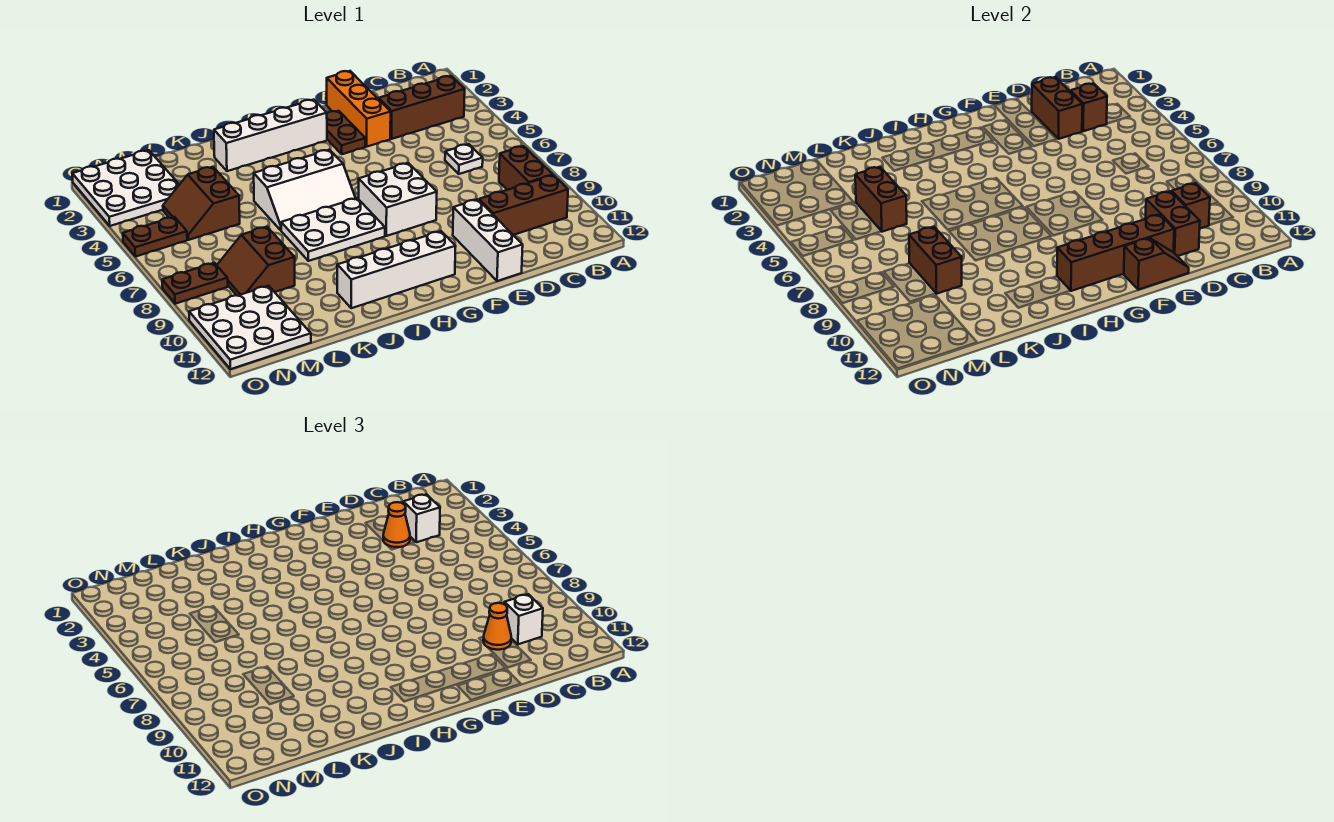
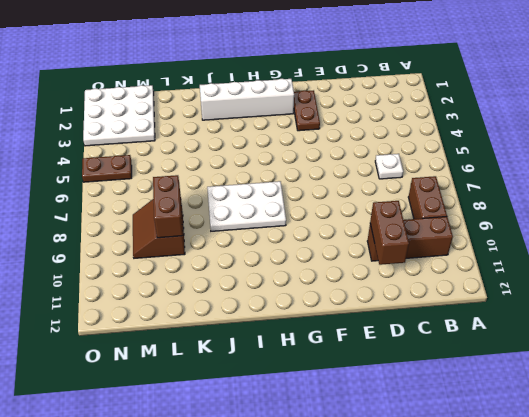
none -> brown brick B3:D3 level 1
none -> orange brick E1:E3 level 1
none -> white brick E10:E12 level 1
none -> white brick F7:G8 level 1

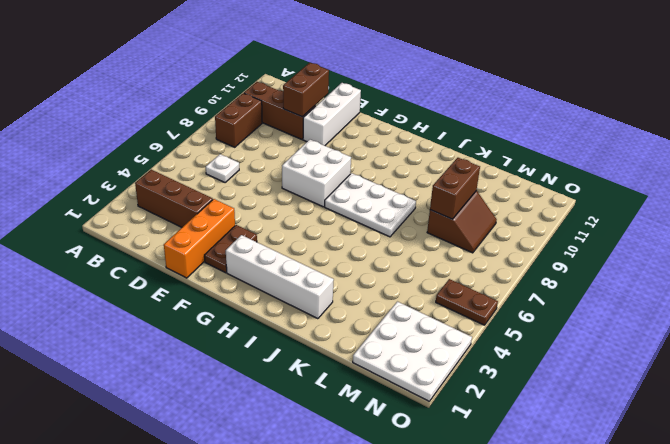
none -> white brick G11:J11 level 1
none -> white slope H5:J6 level 1 top 5
none -> brown slope L4:M5 level 1 top L
none -> white plate M10:O12 level 1

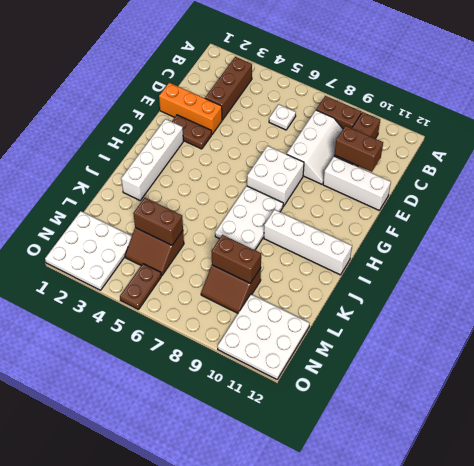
white slope C8:E9 level 1 top 8 -> white slope H5:J6 level 1 top 5
white brick I9:I12 level 1 -> white brick G11:J11 level 1
none -> brown plate N8:O8 level 1
none -> brown brick C3 level 2
none -> brown brick C10 level 2
none -> brown brick D2:D3 level 2

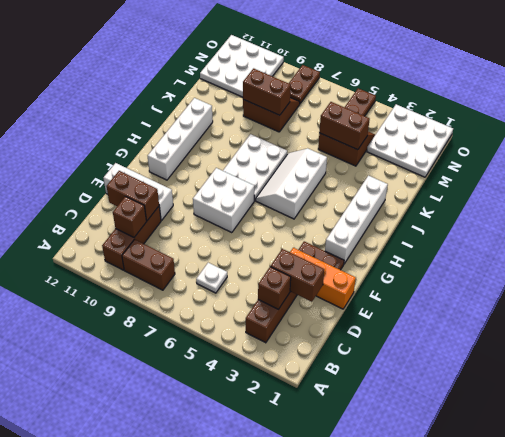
none -> brown brick E11:H11 level 2
none -> brown slope E12:F12 level 2 top F
none -> white brick C3 level 3
none -> white brick C10 level 3

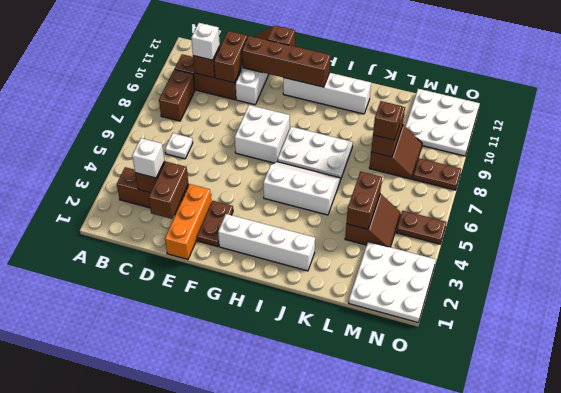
brown brick L8 level 3 -> none
none -> orange cone D3 level 3
none -> orange cone D10 level 3

